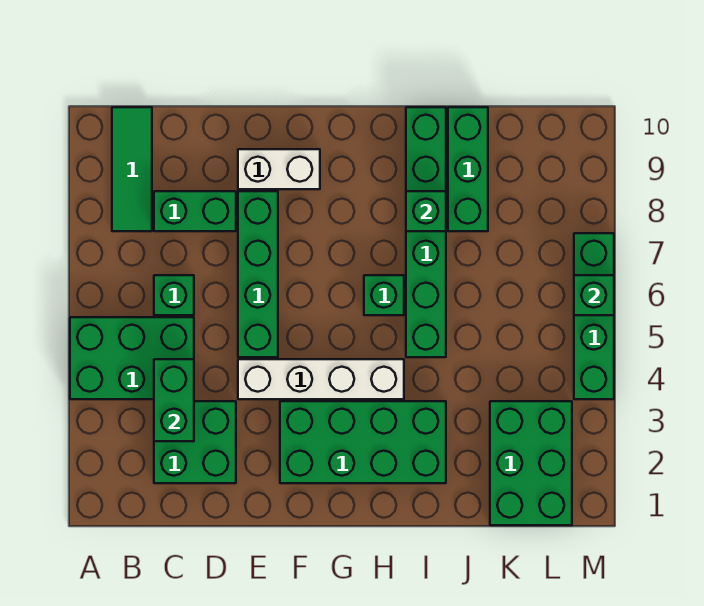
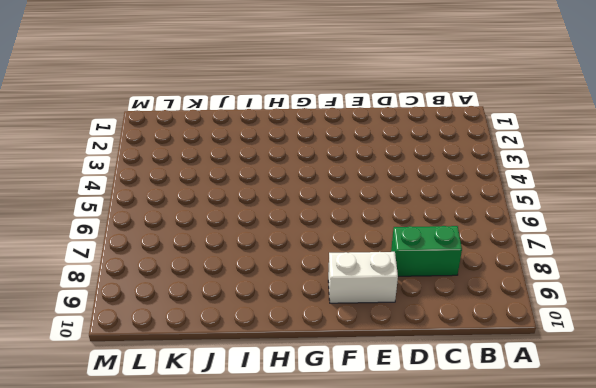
none -> green brick A4:C5 level 1
none -> green tile B8:B10 level 1
none -> green brick C2:D3 level 1

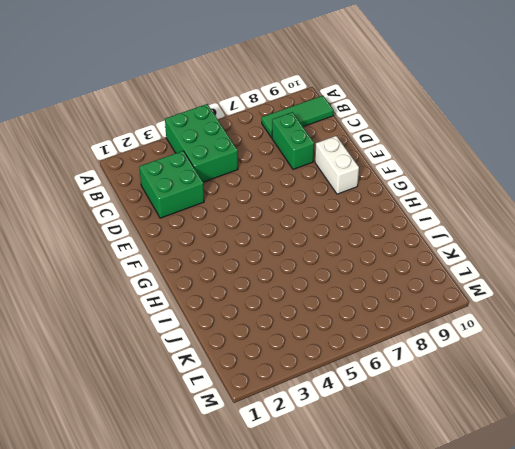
none -> green brick C6 level 1
none -> white brick E4:H4 level 1
none -> green brick E5:E8 level 1

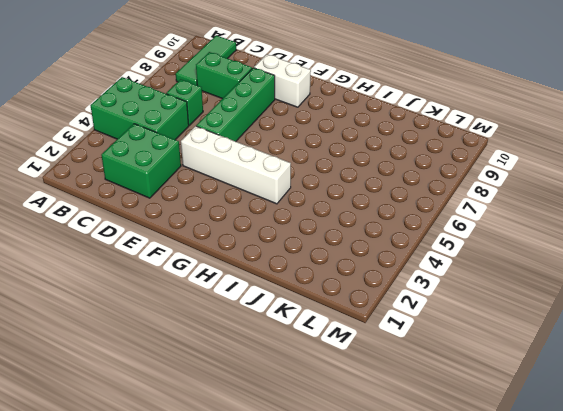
none -> green brick F2:I3 level 1
none -> green brick H6 level 1
none -> green brick I5:I10 level 1

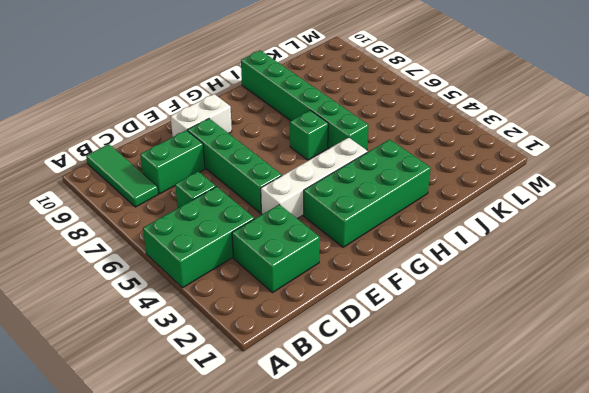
none -> green brick J8:J10 level 1
none -> green brick K1:L3 level 1
none -> green brick M4:M7 level 1

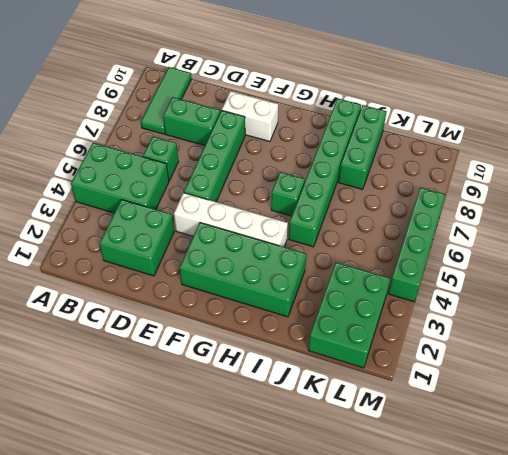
none -> green brick C3:C4 level 2
none -> green brick I8 level 2
none -> green brick M6 level 2

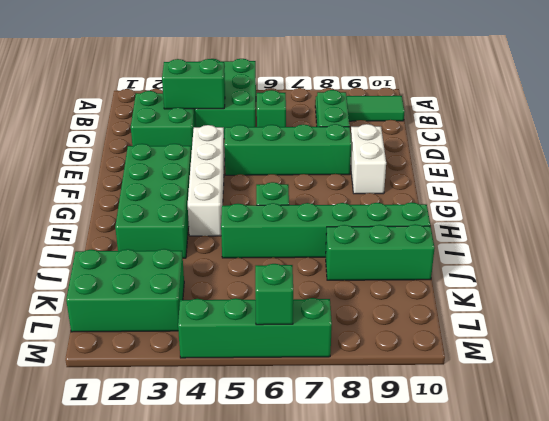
none -> green brick I8 level 2

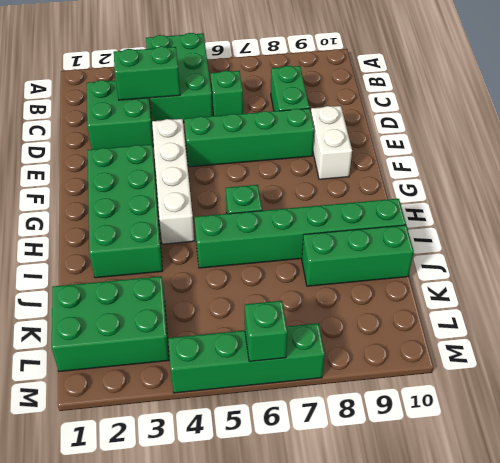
none -> green tile B8:B10 level 1
none -> green brick I8 level 2

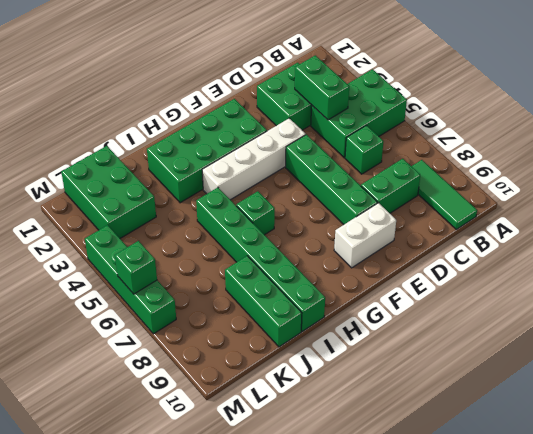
none -> green brick I8 level 2

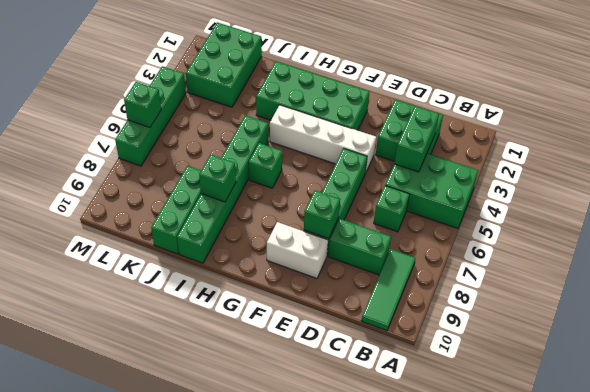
green brick E8 level 2 -> none

